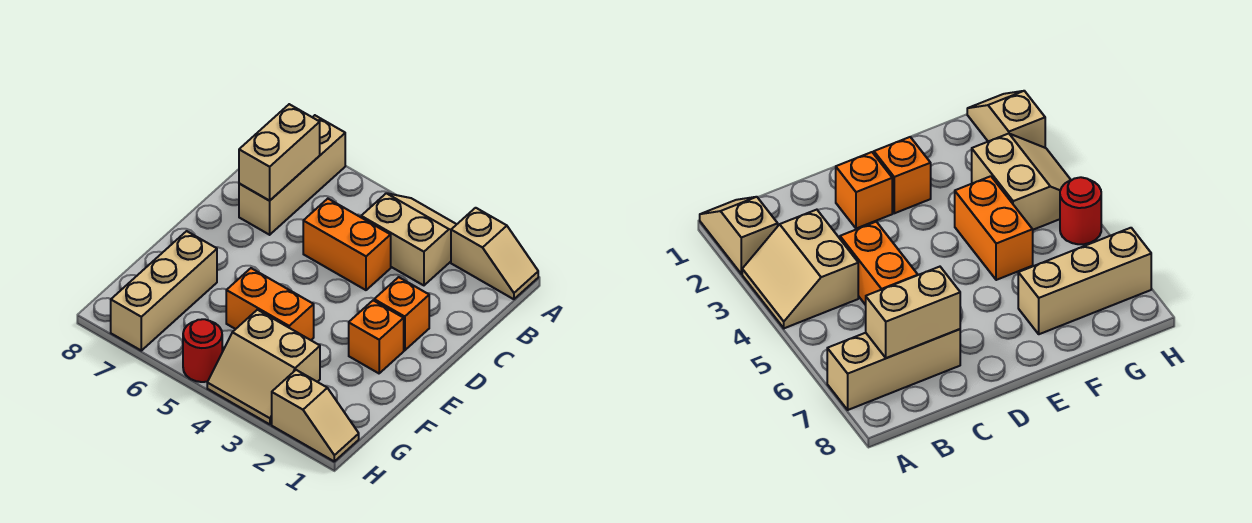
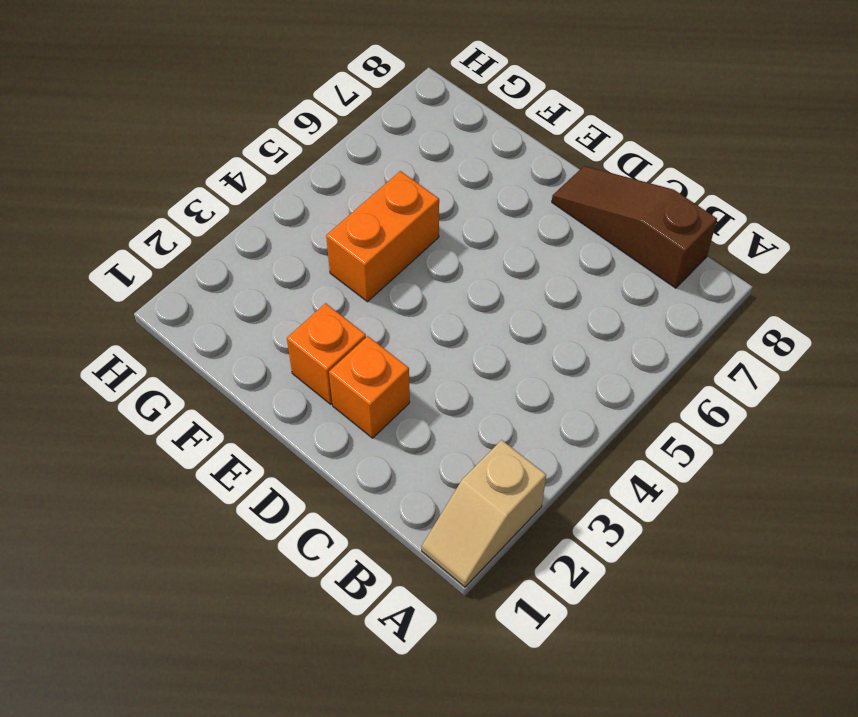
brown slope B8:D8 level 1 top B -> none
none -> tan slope A3:B4 level 1 top B
none -> tan brick A7:C7 level 1
none -> orange brick C4:C5 level 1

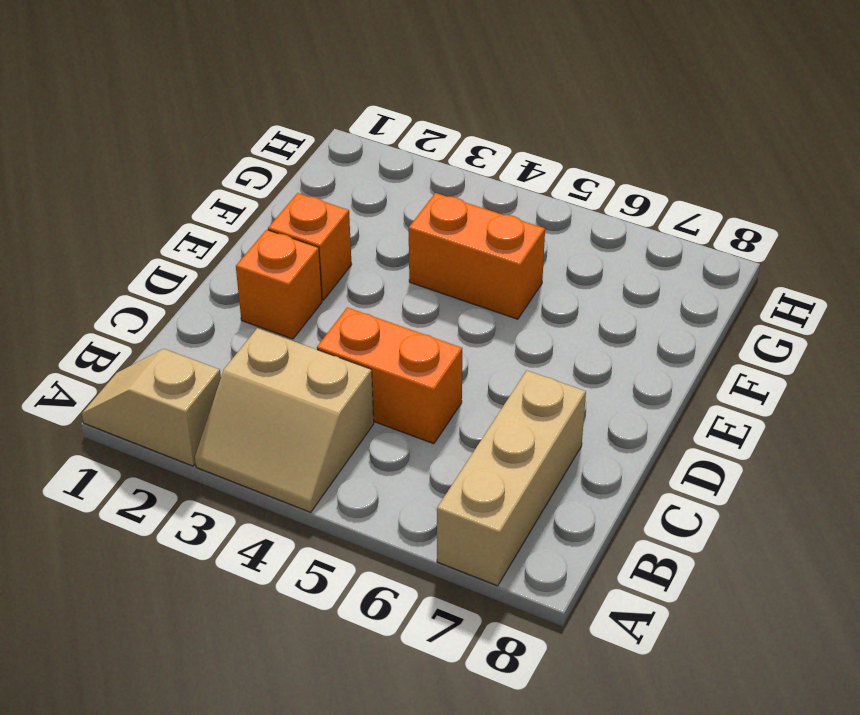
none -> tan brick F7:H7 level 1
none -> tan slope G3:H4 level 1 top G
none -> tan slope H1:H2 level 1 top 2

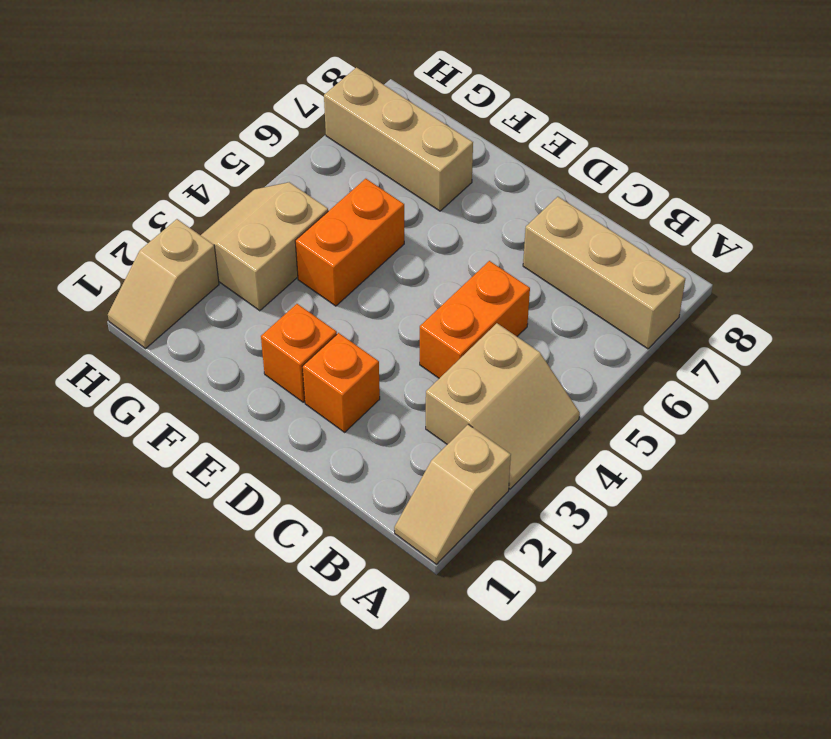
none -> red round brick H5 level 1
none -> tan brick B7:C7 level 2

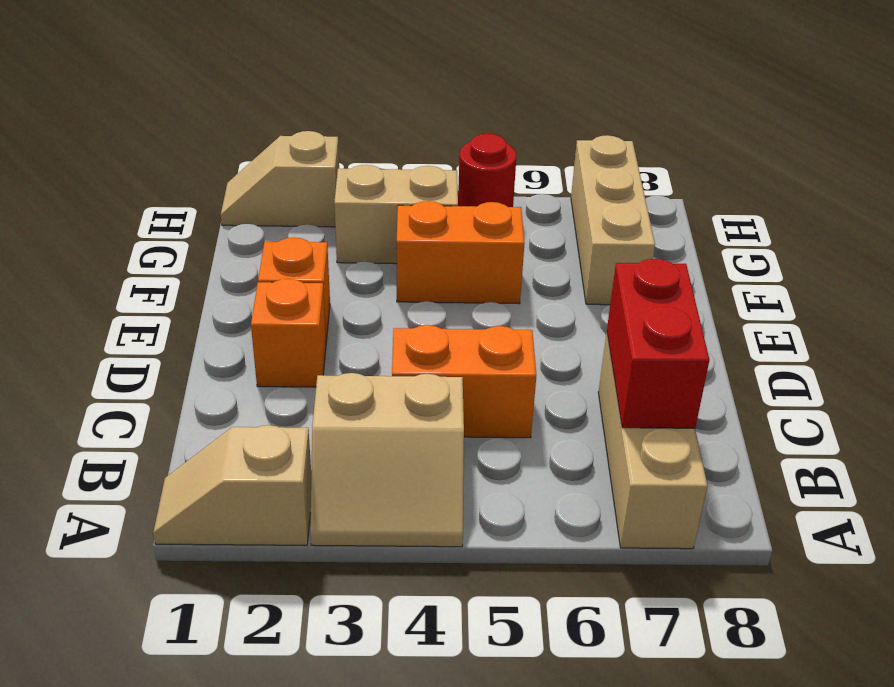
red brick B7:C7 level 2 -> tan brick B7:C7 level 2

